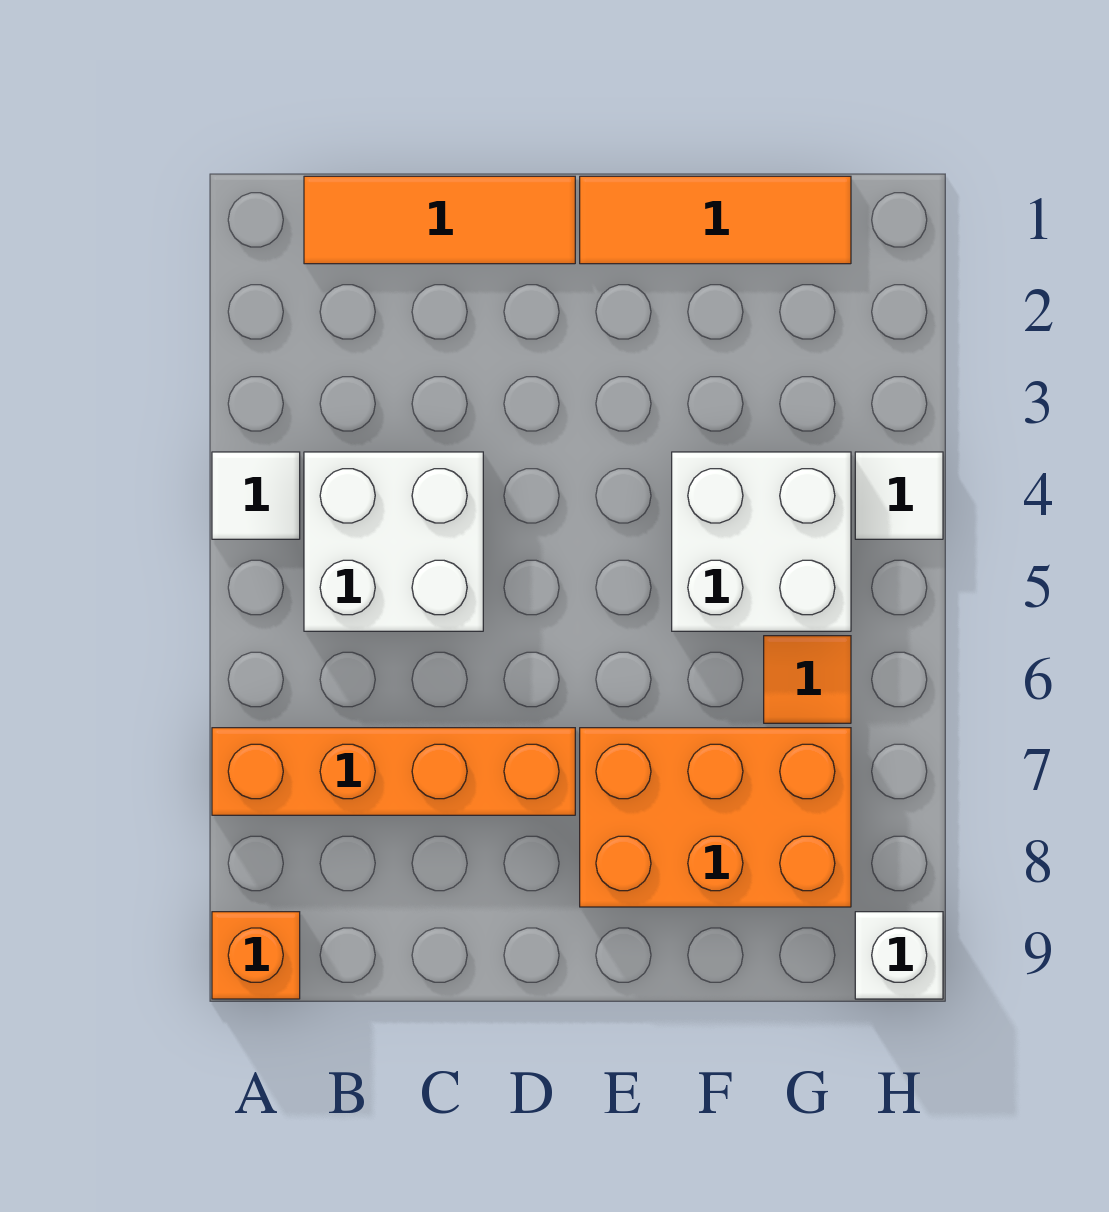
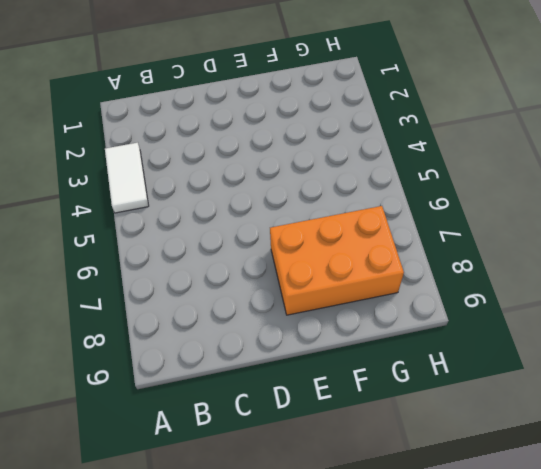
white tile A3:A4 level 1 -> white tile A4 level 1
none -> orange brick A7:D7 level 1
none -> orange brick A9 level 1

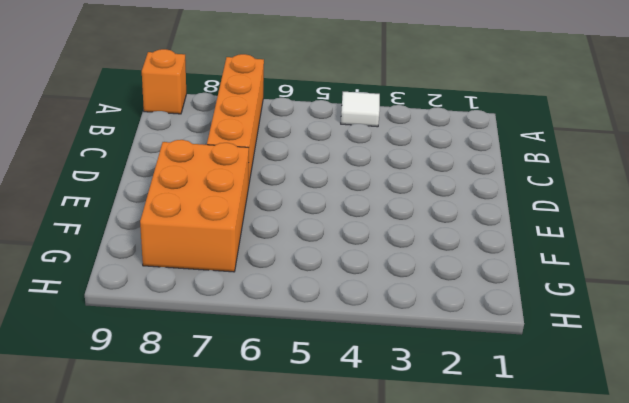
none -> orange tile B1:D1 level 1
none -> white brick B4:C5 level 1

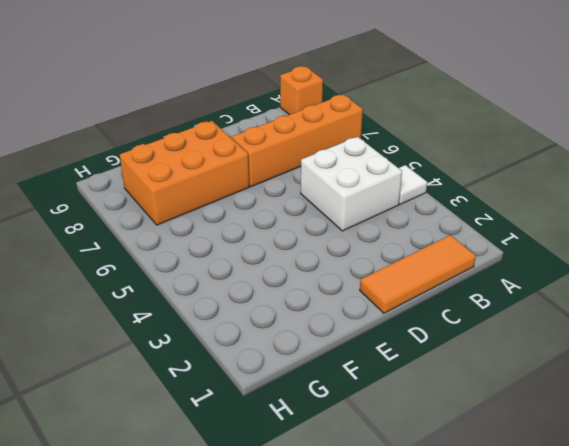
none -> orange tile E1:G1 level 1
none -> white brick F4:G5 level 1

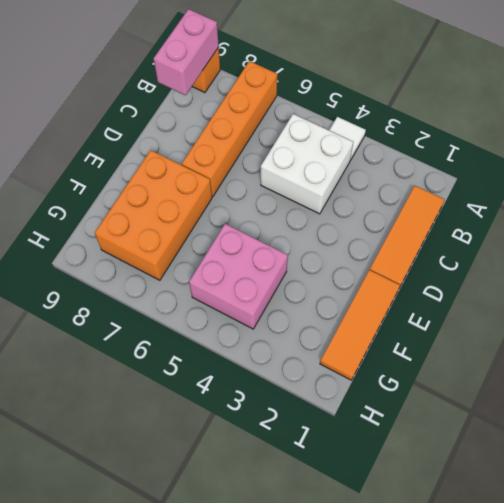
pink brick A9:B9 level 2 -> none
pink brick F4:G5 level 1 -> white brick F4:G5 level 1
none -> orange tile G6 level 1
none -> white tile H4 level 1

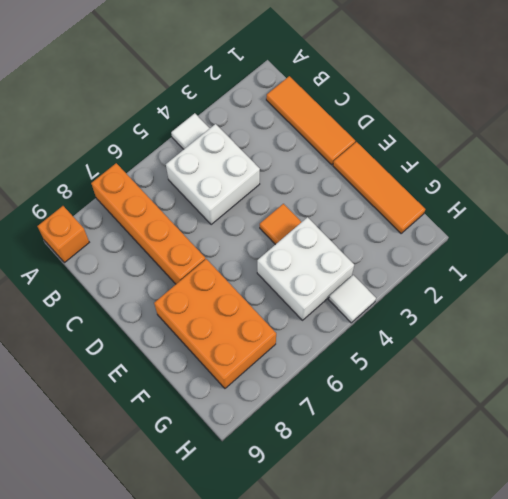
orange tile E4 level 1 -> orange tile G6 level 1
none -> white brick H9 level 1

